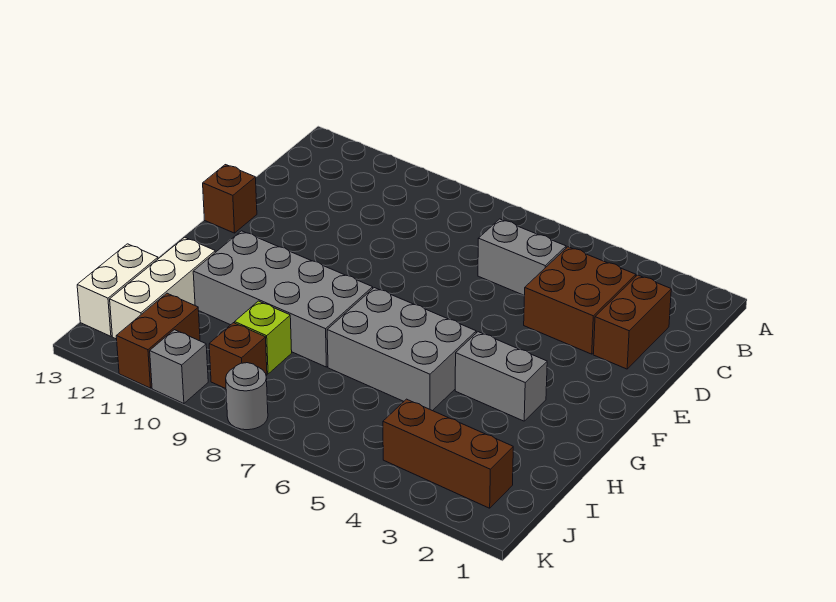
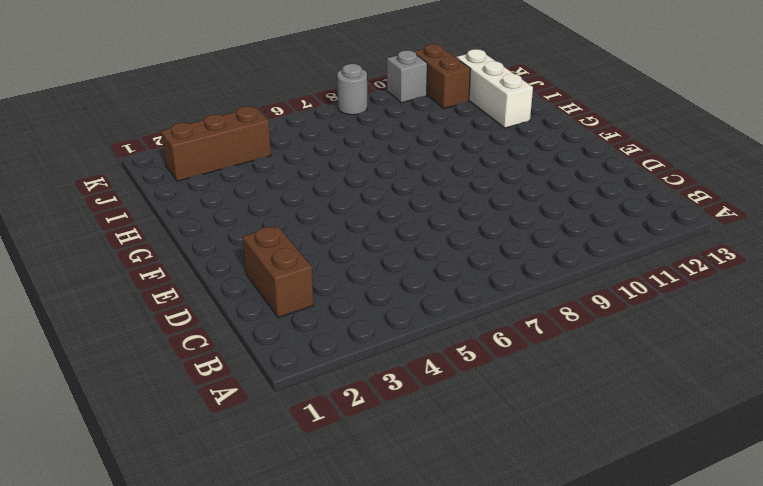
none -> brown brick C3:D4 level 1
none -> grey brick C5:C6 level 1
none -> brown brick E13 level 1

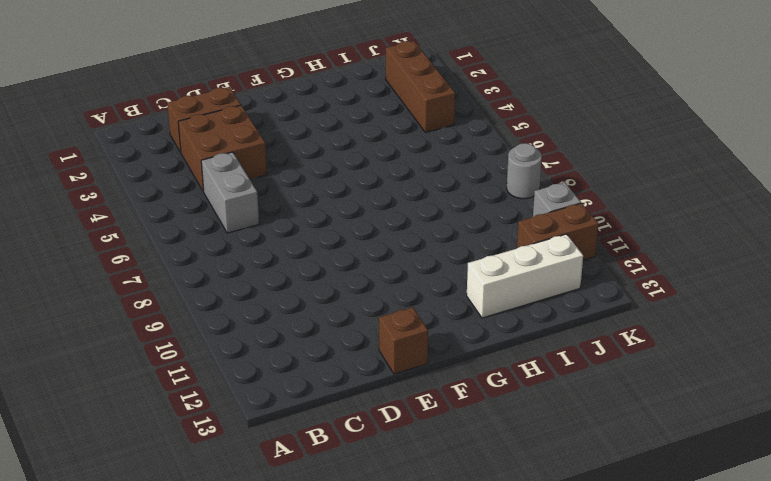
none -> grey brick G3:G4 level 1
none -> grey brick G5:H7 level 1
none -> grey brick G8:H11 level 1

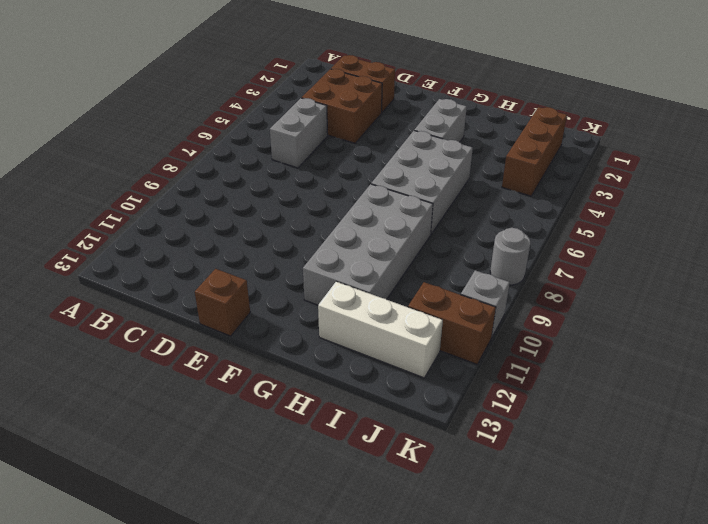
none -> lime brick I9 level 1
none -> white brick I13:J13 level 1
none -> brown brick J9 level 1

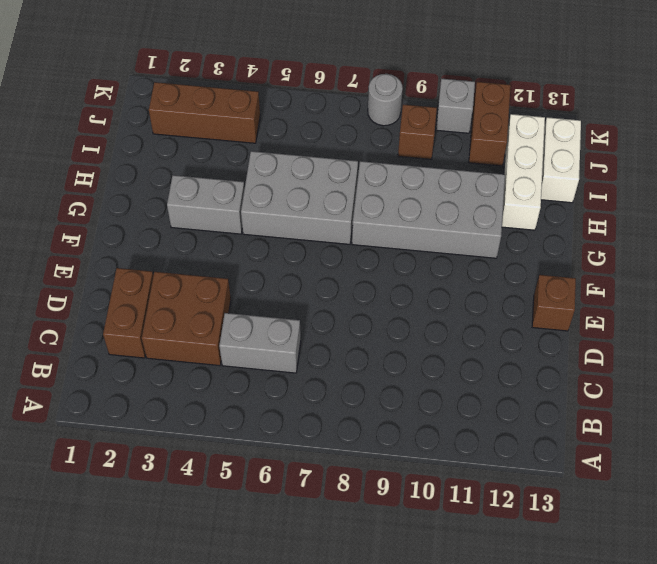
none -> lime brick I9 level 1

